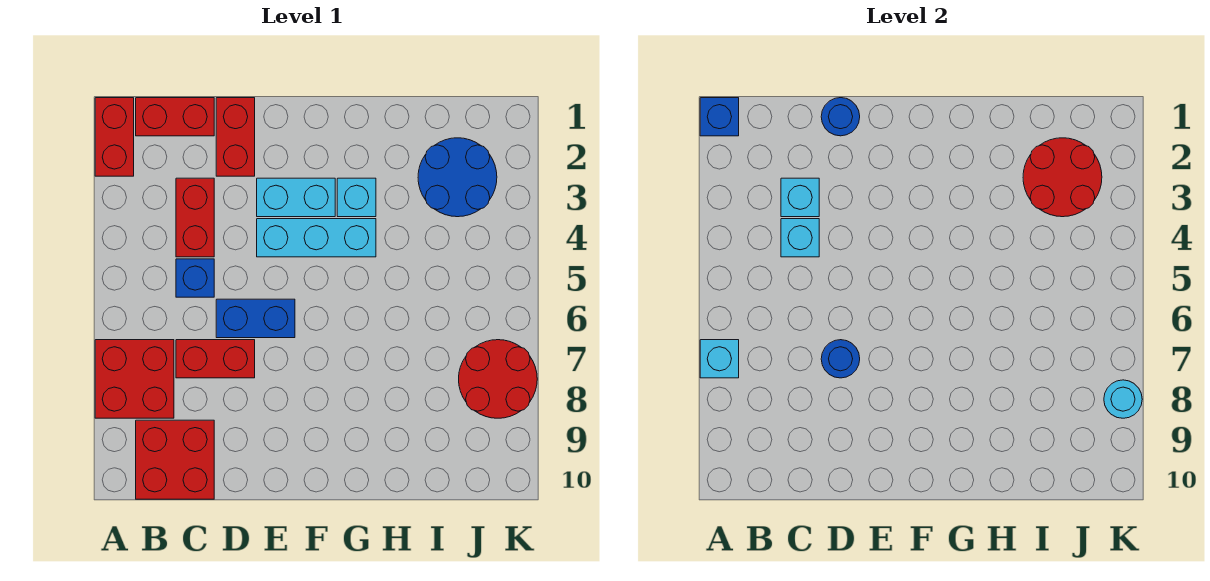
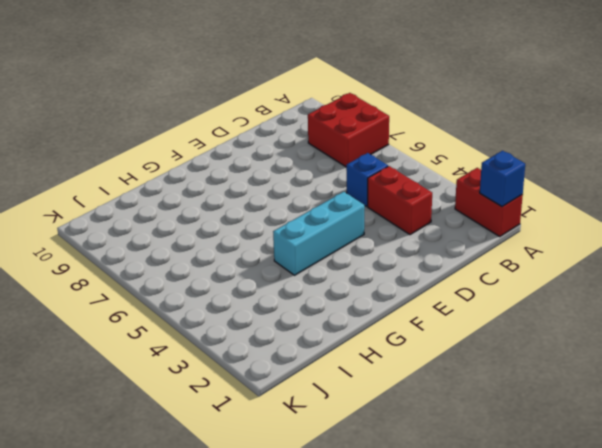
none -> red brick B1:C1 level 1
none -> red brick B9:C10 level 1
none -> red brick C7:D7 level 1

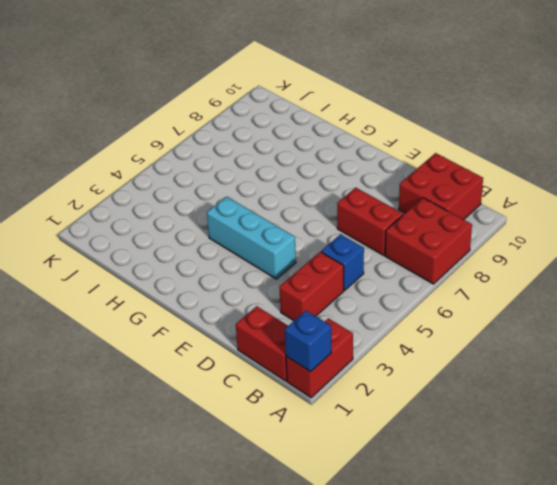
none -> red brick D1:D2 level 1
none -> blue brick D6:E6 level 1
none -> cyan brick E3:F3 level 1

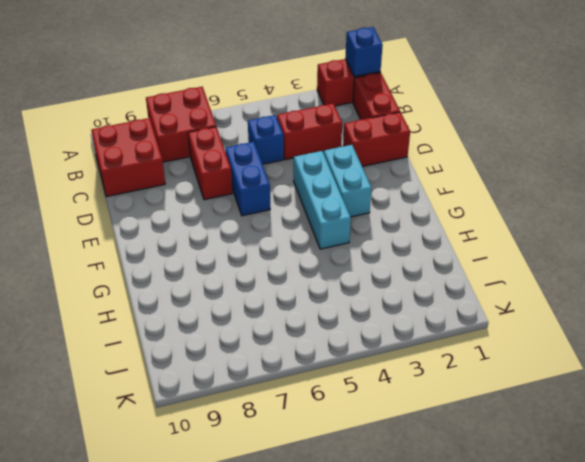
none -> cyan brick G3 level 1
none -> blue round brick I2:J3 level 1
none -> red round brick J7:K8 level 1

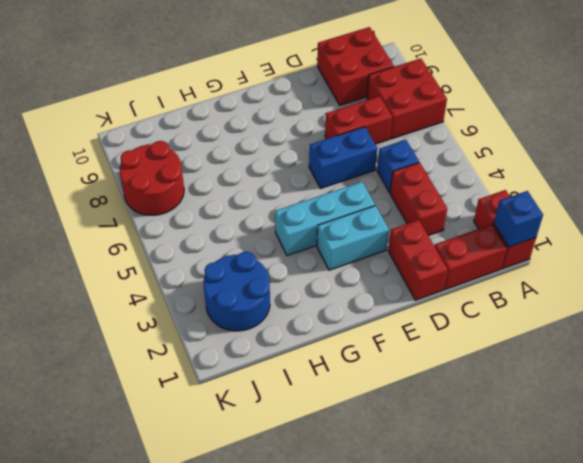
none -> cyan brick G3 level 1
none -> cyan brick A7 level 2
none -> cyan brick C3 level 2

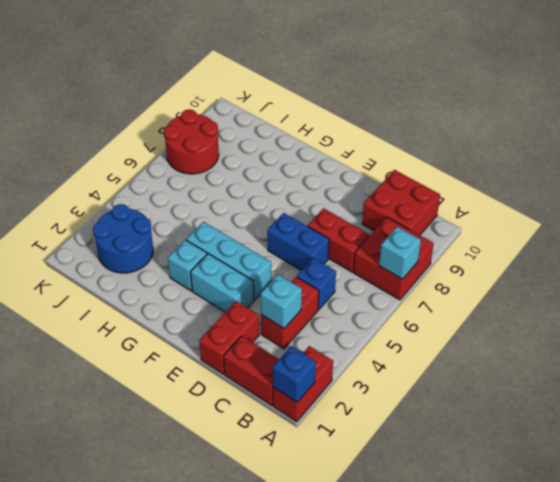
none -> cyan brick C4 level 2
none -> blue round brick D1 level 2
none -> blue round brick D7 level 2

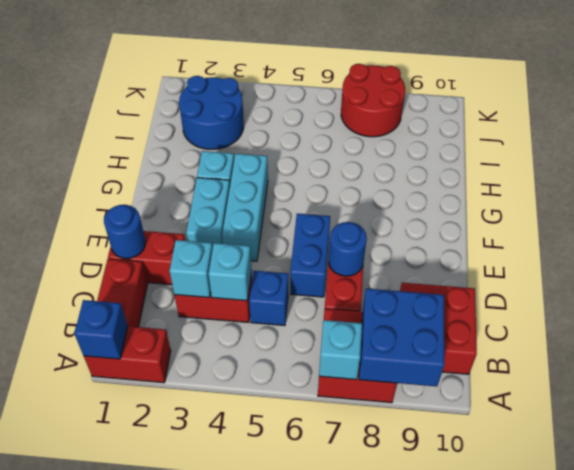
blue brick A8:B9 level 2 -> none
none -> red round brick I2:J3 level 2
none -> cyan round brick K8 level 2

